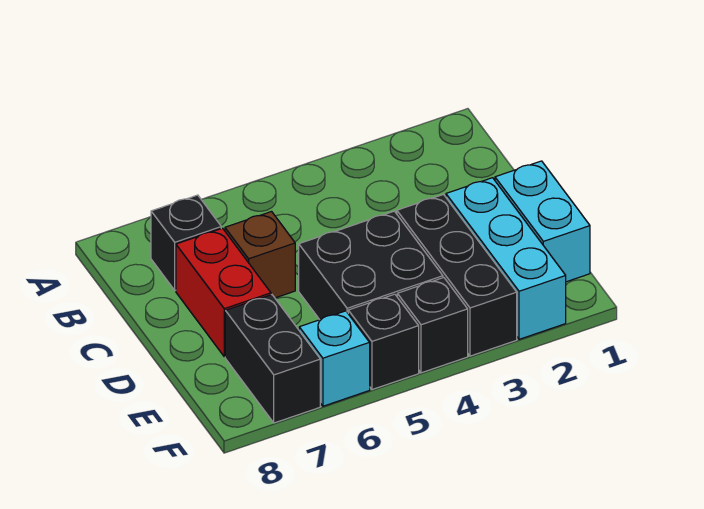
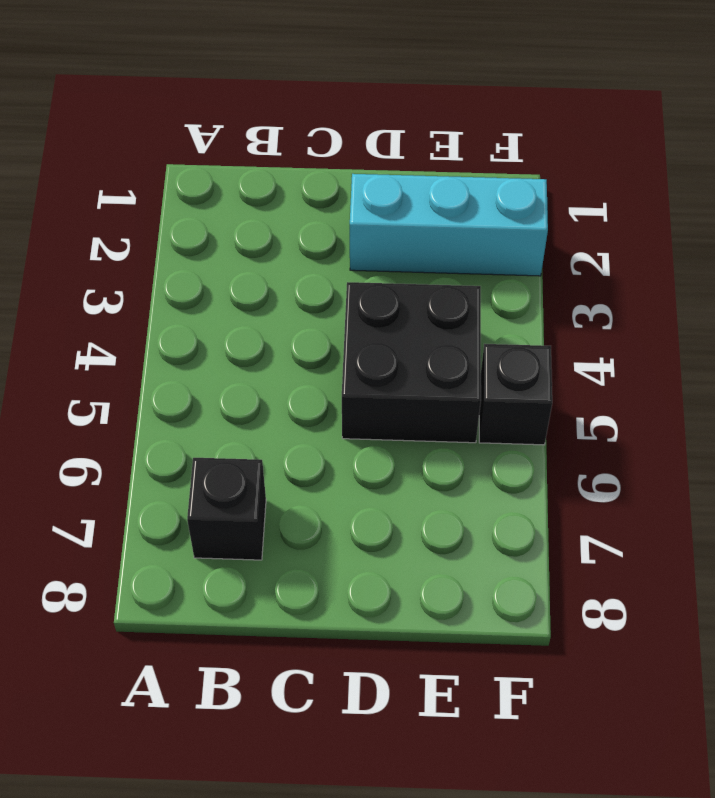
none -> brown brick C6 level 1
none -> red brick C7:D7 level 1

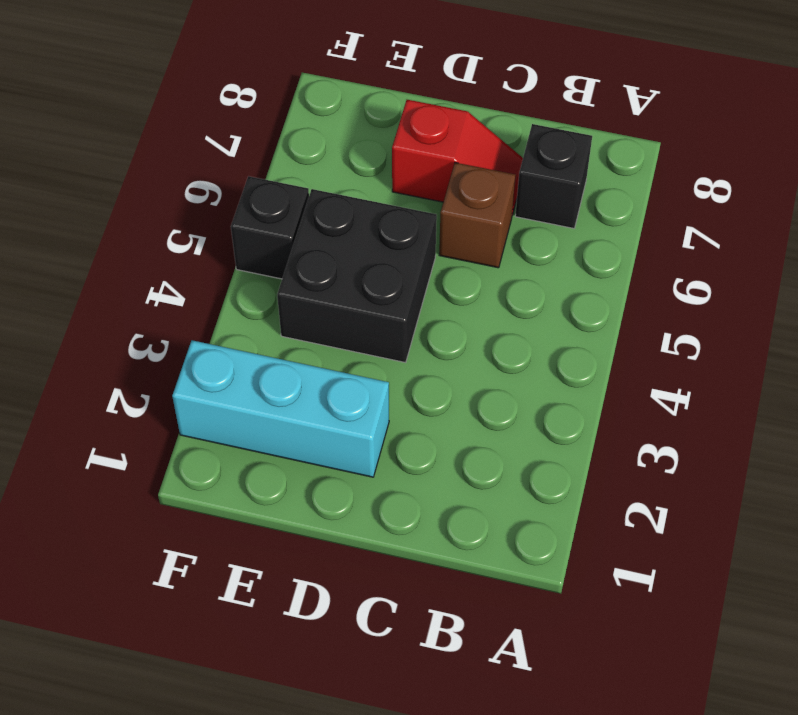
red slope C7:D7 level 1 top D -> red brick C7:D7 level 1
none -> cyan brick D1:E1 level 1
none -> black brick D3:F3 level 1

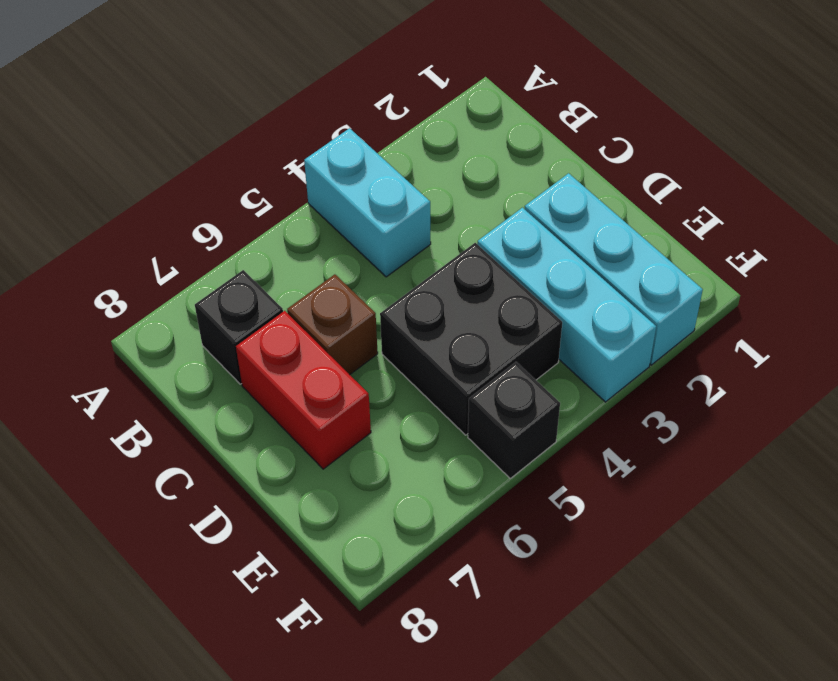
cyan brick A4:B4 level 1 -> cyan brick D1:E1 level 1
cyan brick D3:F3 level 1 -> black brick D3:F3 level 1
none -> black brick E7:F7 level 1
none -> black brick F4 level 1

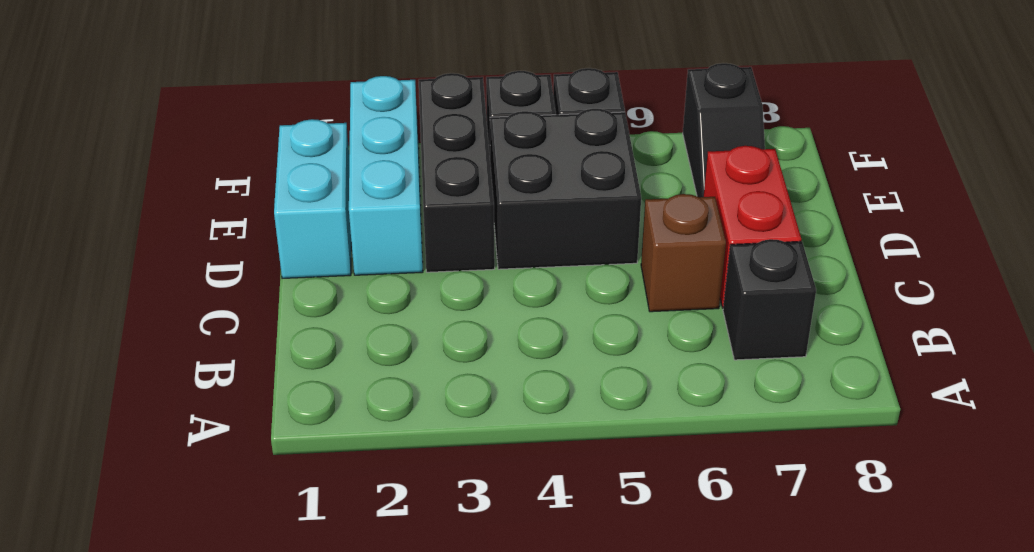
black slope E7:F7 level 1 top F -> black brick E7:F7 level 1
none -> cyan brick F6 level 1

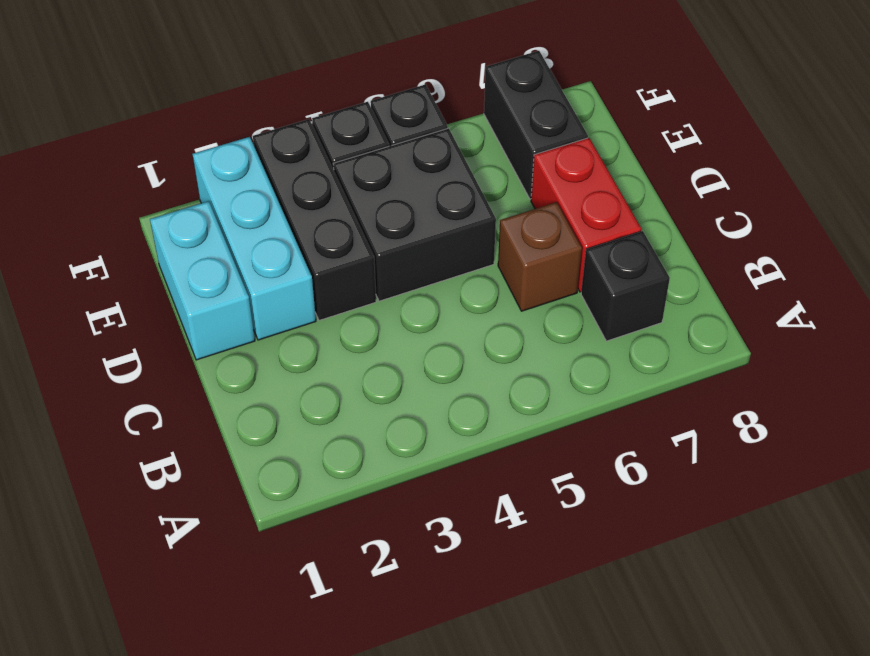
none -> cyan brick F6 level 1

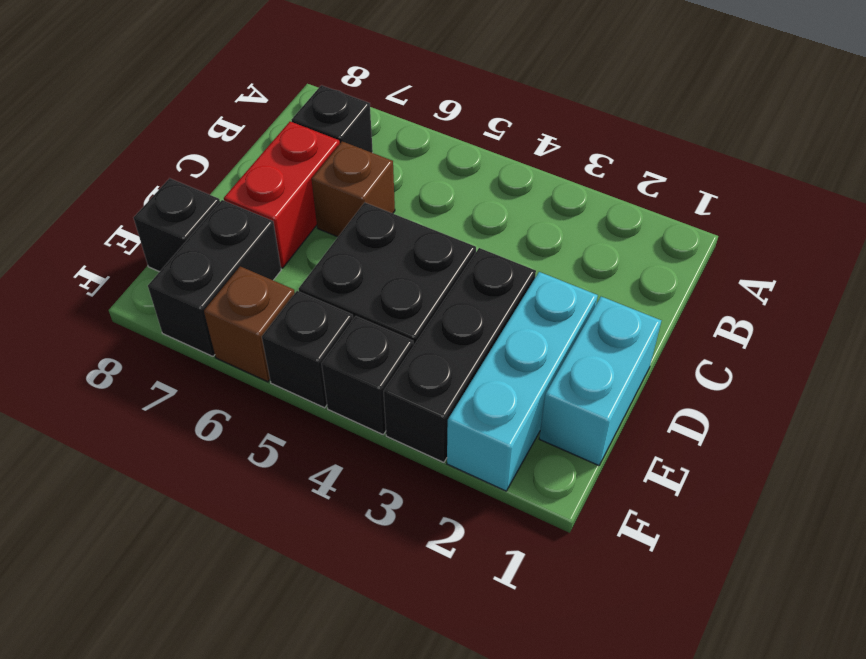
black brick E8 level 1 -> none
brown brick F6 level 1 -> cyan brick F6 level 1

